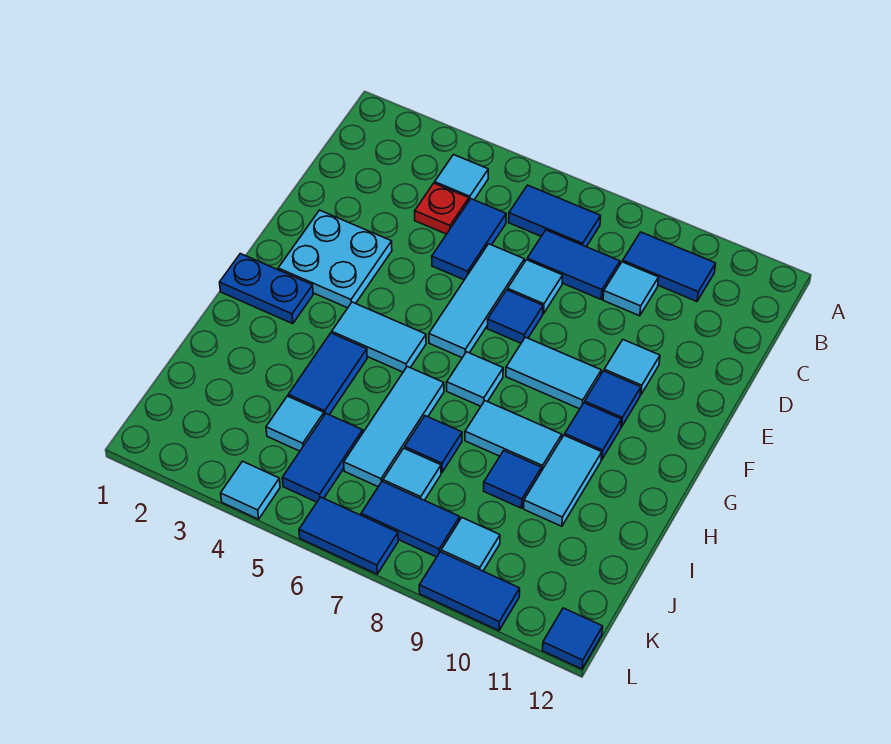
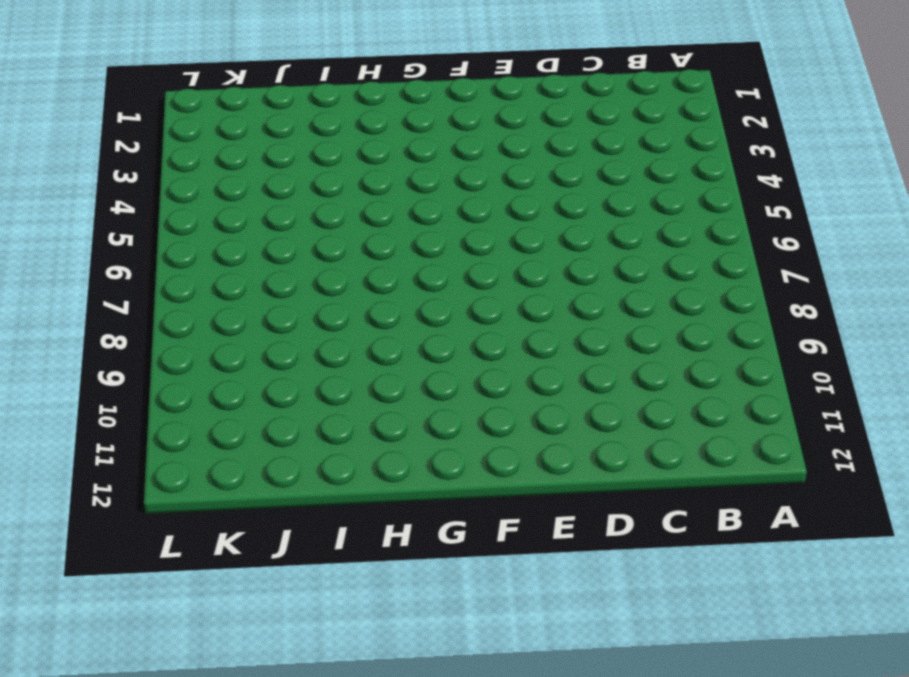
none -> cyan tile B4 level 1
none -> blue tile B6:B7 level 1
none -> blue tile B9:B10 level 1
none -> red plate C4 level 1

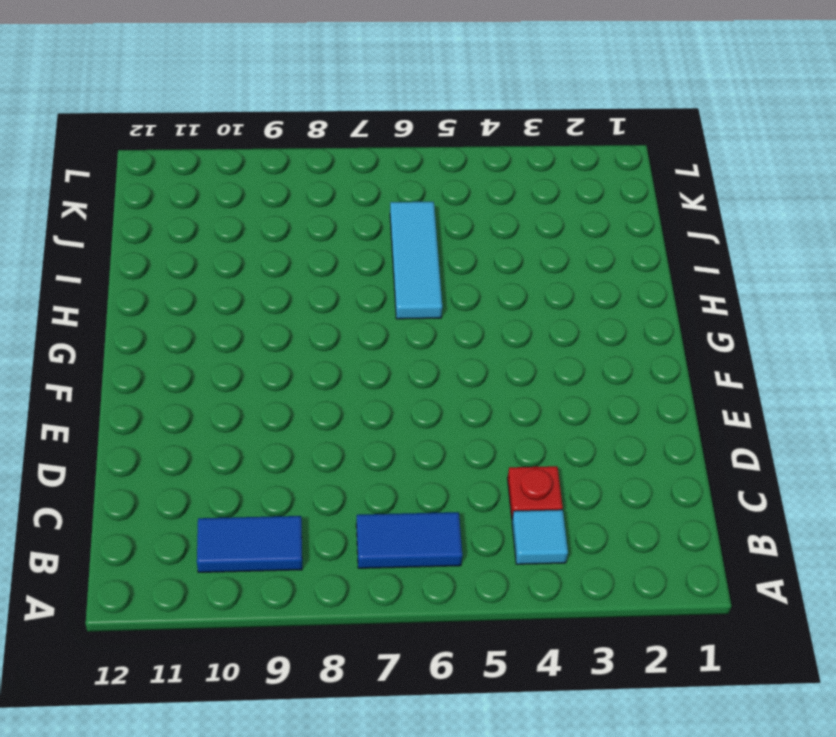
none -> blue tile C5:D5 level 1
none -> blue tile C7:C8 level 1
none -> cyan tile C9 level 1
none -> cyan tile D6:F6 level 1

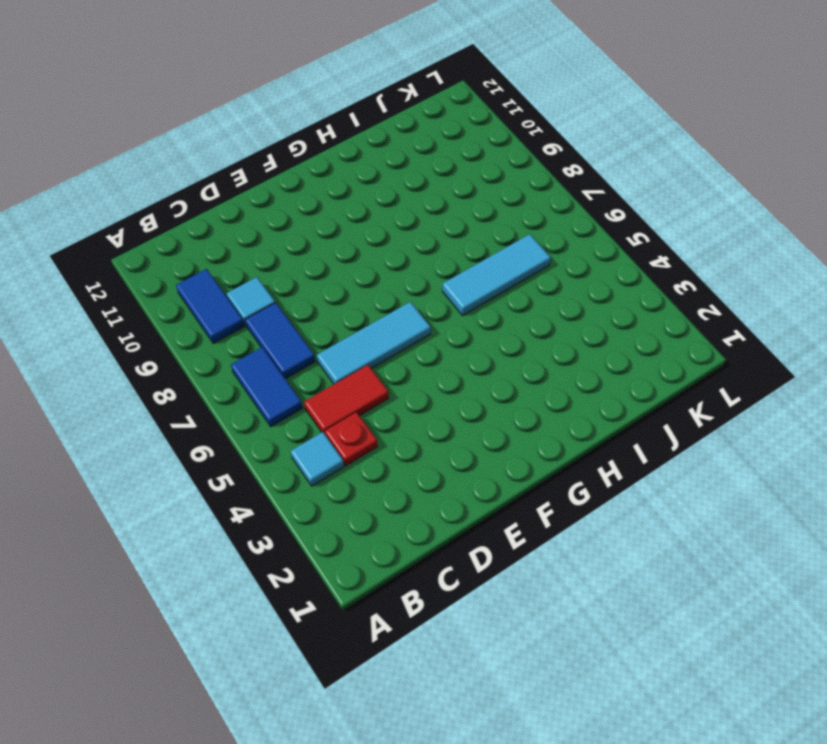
red tile C5:D5 level 1 -> blue tile C5:D5 level 1
none -> cyan tile D7 level 1
none -> cyan plate E2:F3 level 1
none -> blue tile E7 level 1
none -> cyan tile E10 level 1

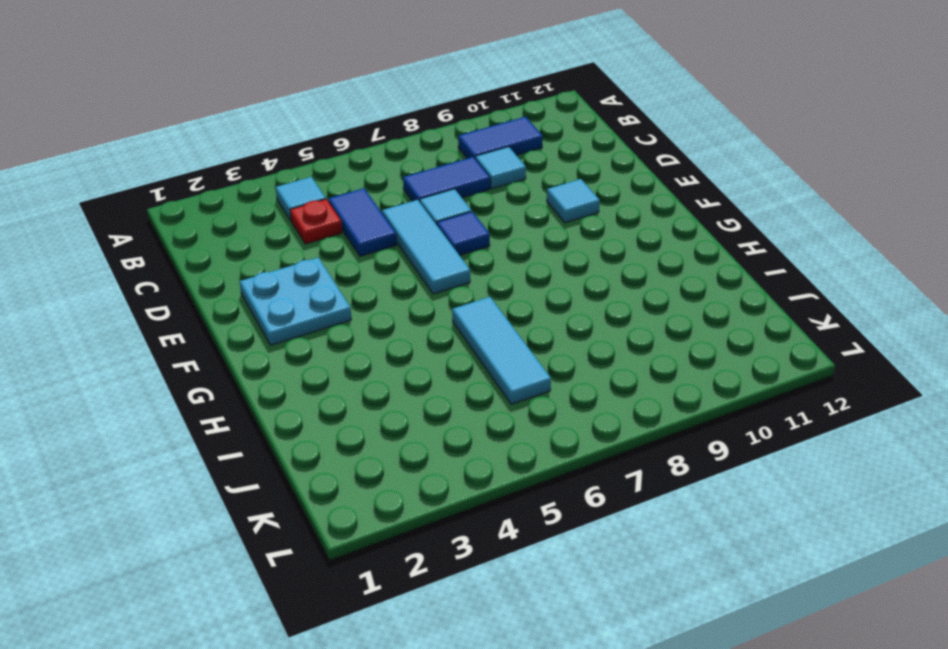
none -> blue tile B6:B7 level 1
none -> cyan tile F8:F9 level 1
none -> blue tile F10 level 1
none -> blue plate G1:G2 level 1

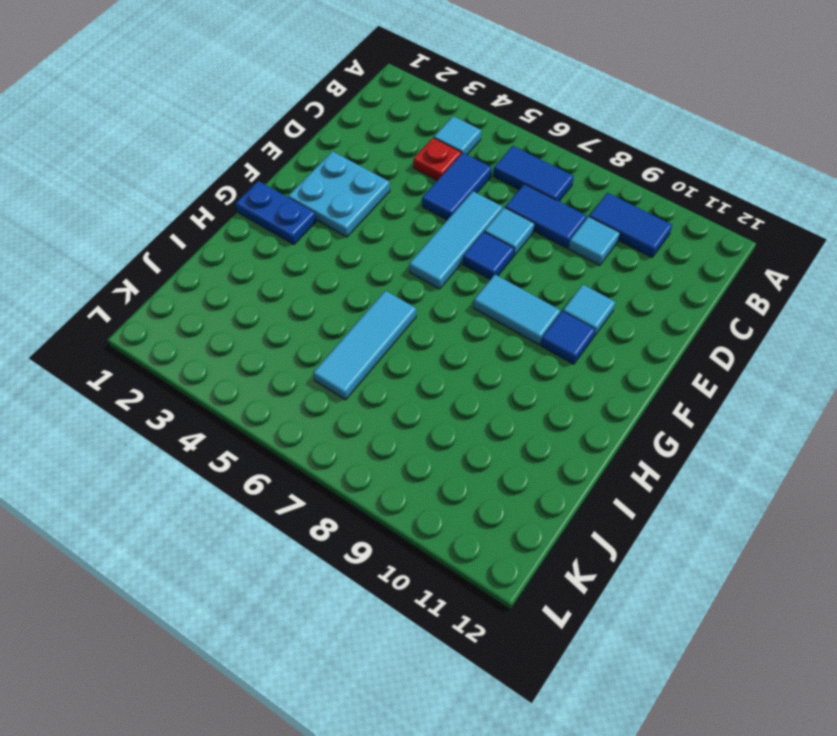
none -> cyan tile G4:G5 level 1
none -> cyan tile G7 level 1
none -> blue tile G10 level 1
none -> blue tile H4:I4 level 1

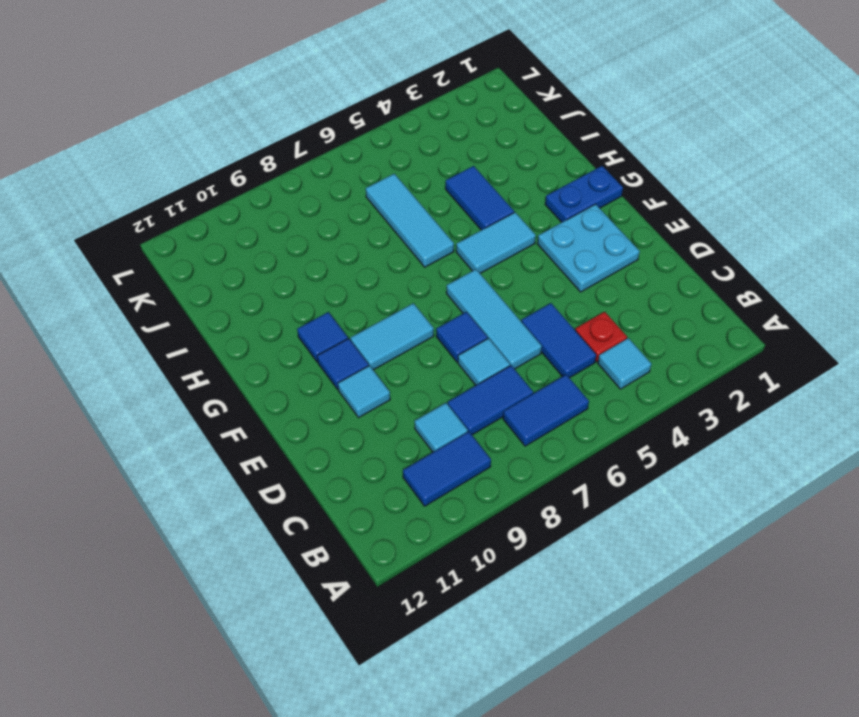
none -> cyan tile G7 level 1
none -> cyan tile H8:H9 level 1
none -> cyan tile H10:I10 level 1
none -> blue tile I7 level 1

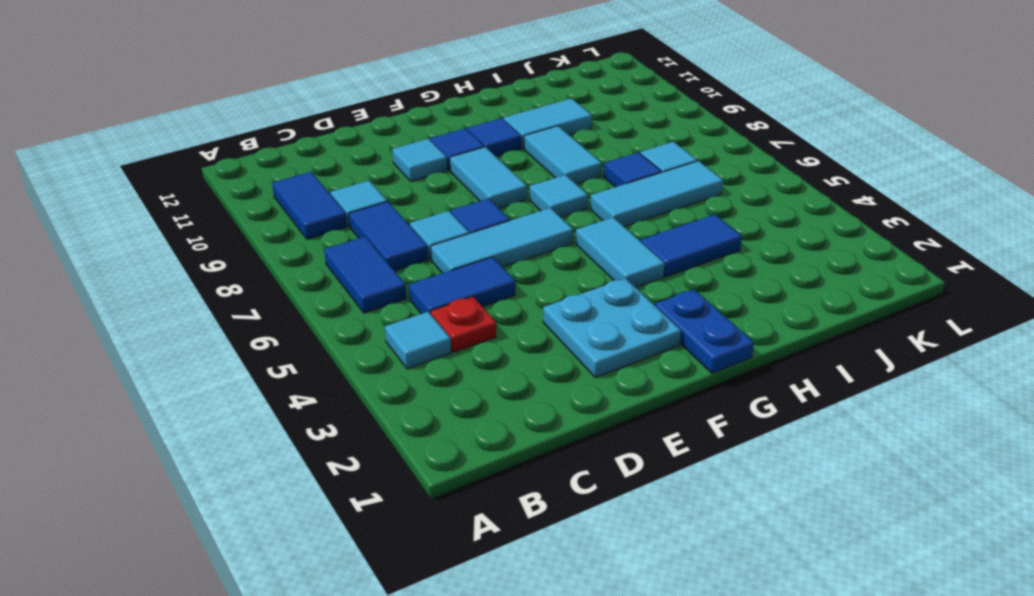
none -> blue tile I9 level 1
none -> cyan tile J4 level 1
none -> blue tile J5:K5 level 1
none -> blue tile K7:K8 level 1

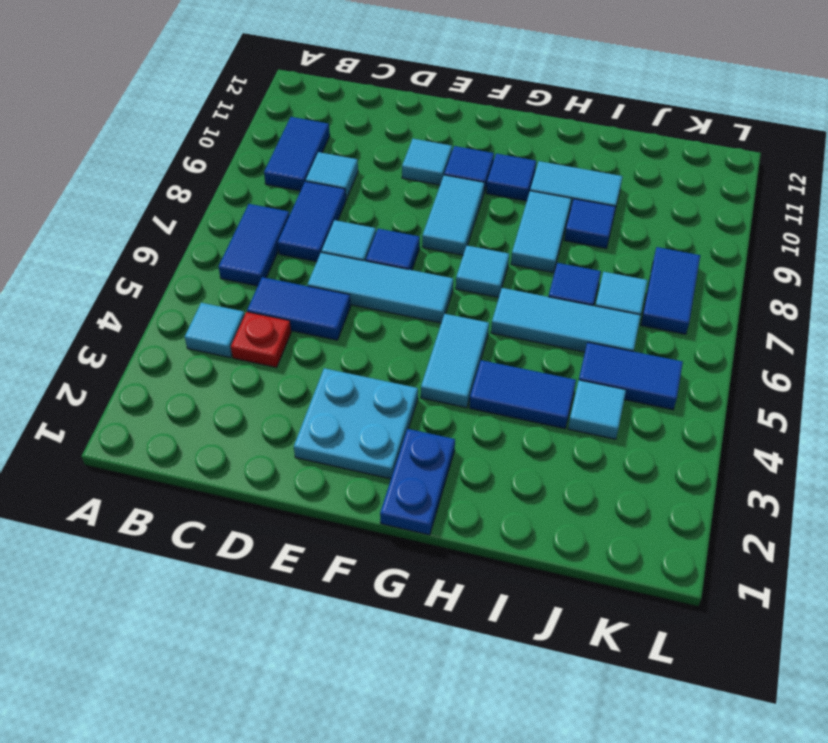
none -> cyan tile K9 level 1
none -> cyan tile L4 level 1
none -> blue tile L6:L7 level 1
none -> blue tile L9:L10 level 1

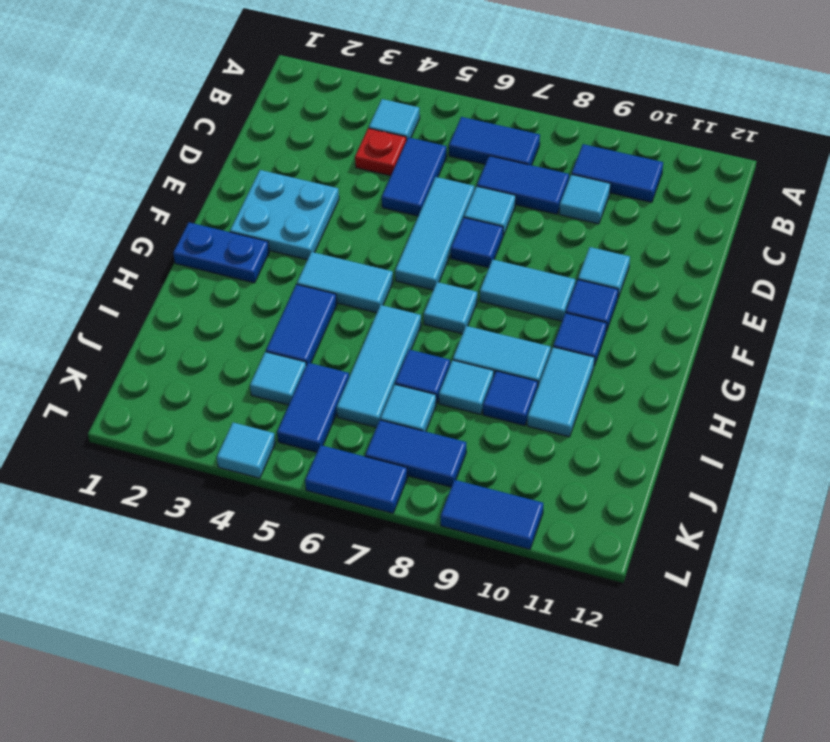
cyan tile I8 level 1 -> cyan tile K9 level 1
none -> blue tile L12 level 1

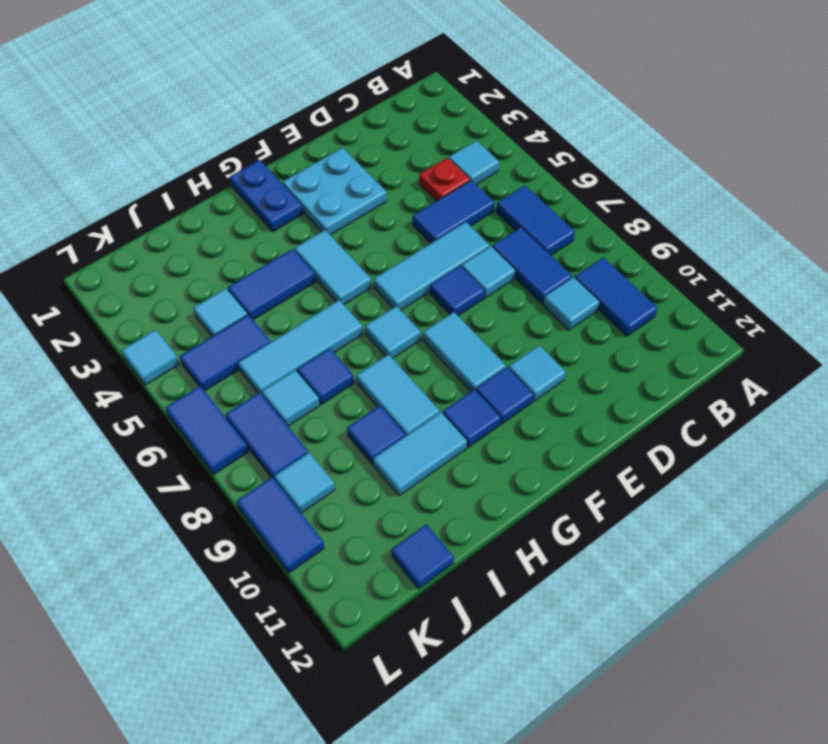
blue tile J12 level 1 -> blue tile L12 level 1

